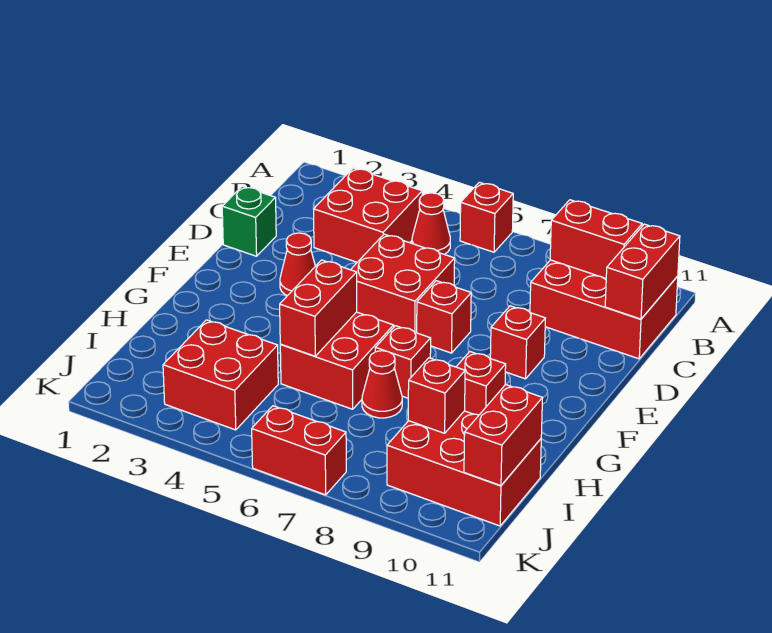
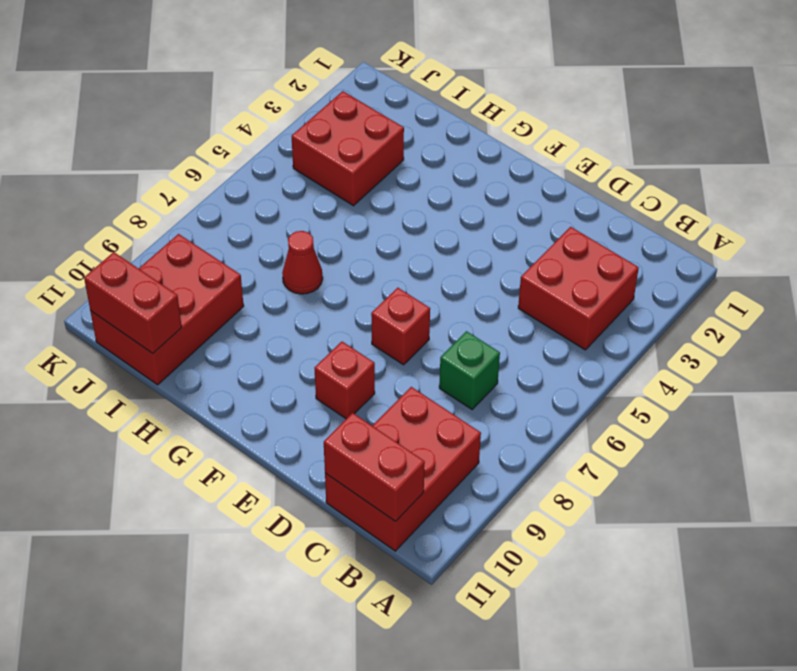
green brick C7 level 1 -> green brick D1 level 1
none -> red brick A6 level 1
none -> red cone B5 level 1
none -> red brick D5:E6 level 1

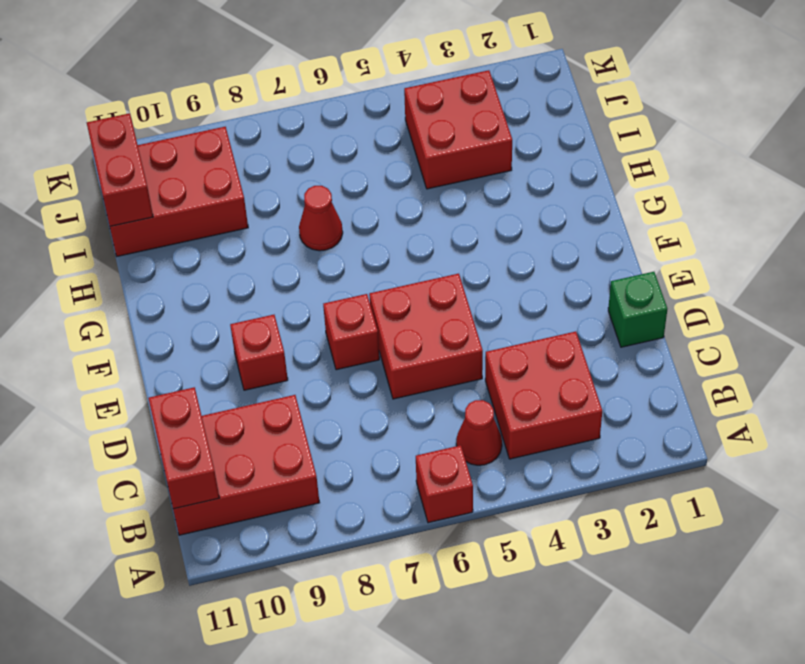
none -> red cone E3 level 1
none -> red brick G5:H6 level 1
none -> red brick G7 level 1

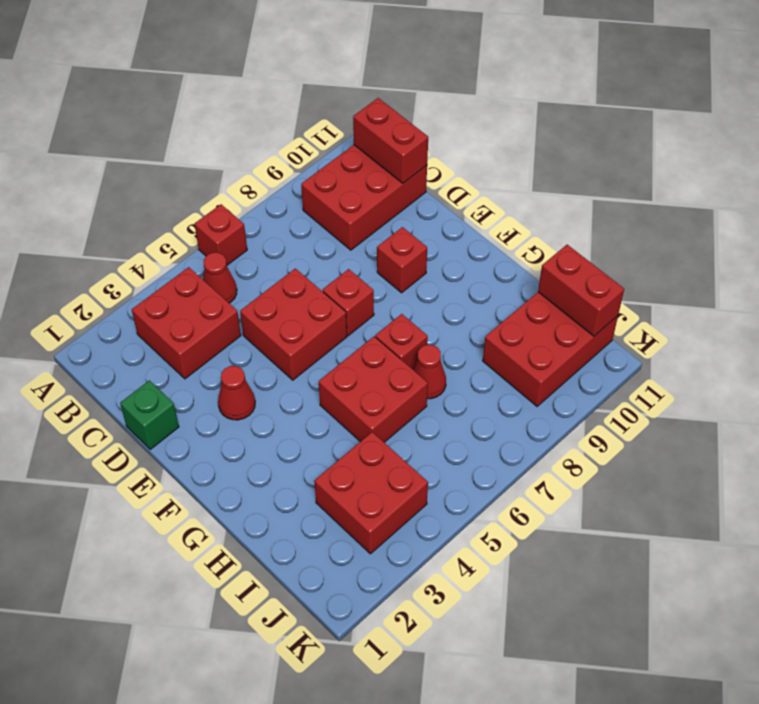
none -> red brick G9 level 1
none -> red brick K6:K7 level 1
none -> red brick B9:B10 level 2

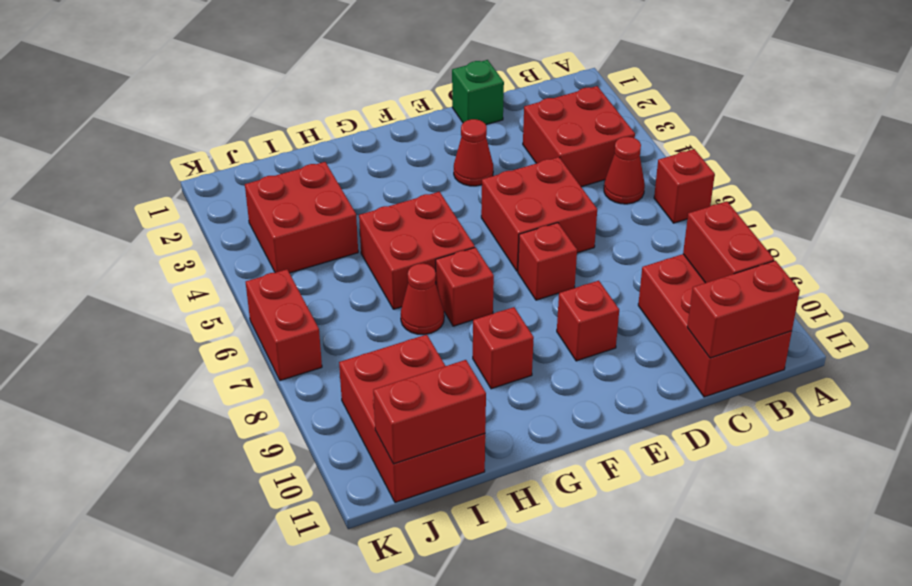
none -> red brick G5:H5 level 2
none -> red brick I9 level 2

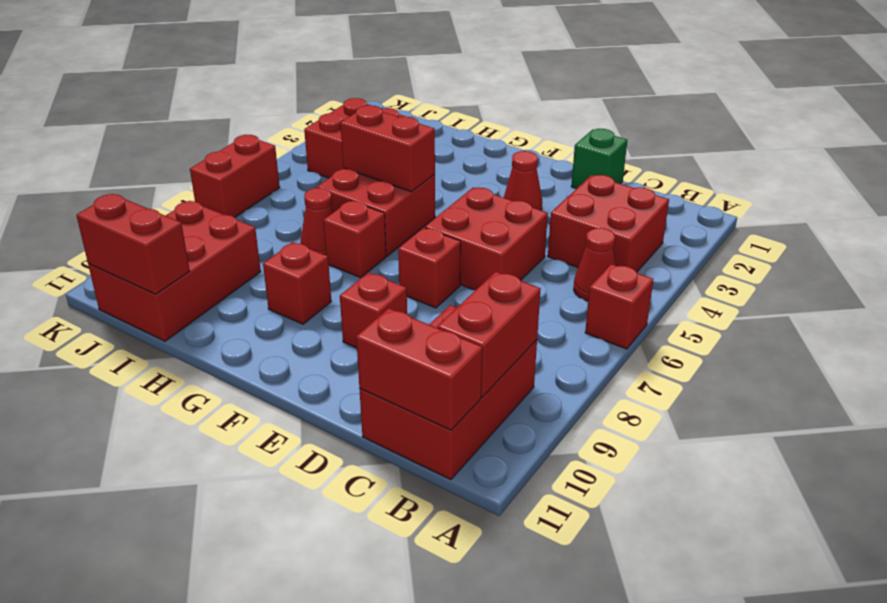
none -> red brick I9 level 2

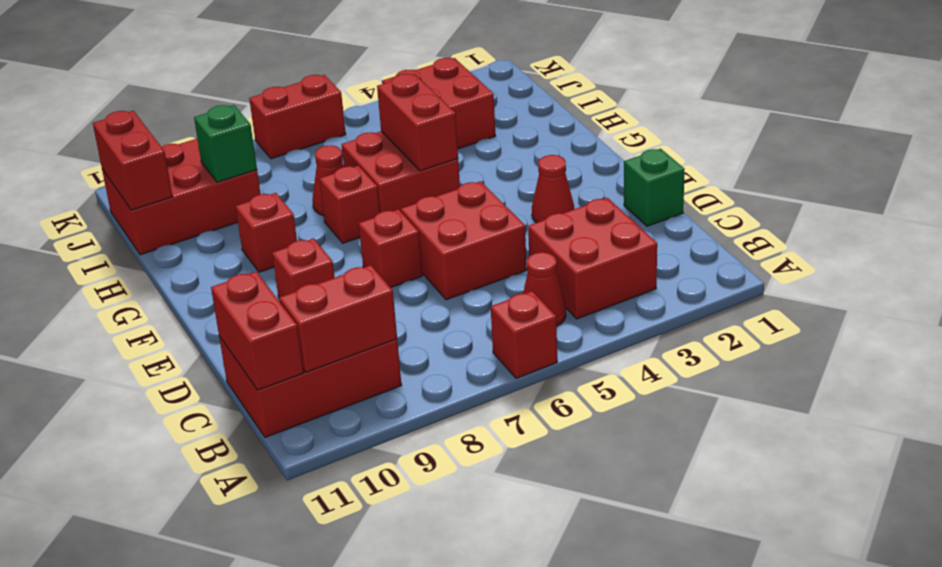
green brick I9 level 2 -> red brick I9 level 2

